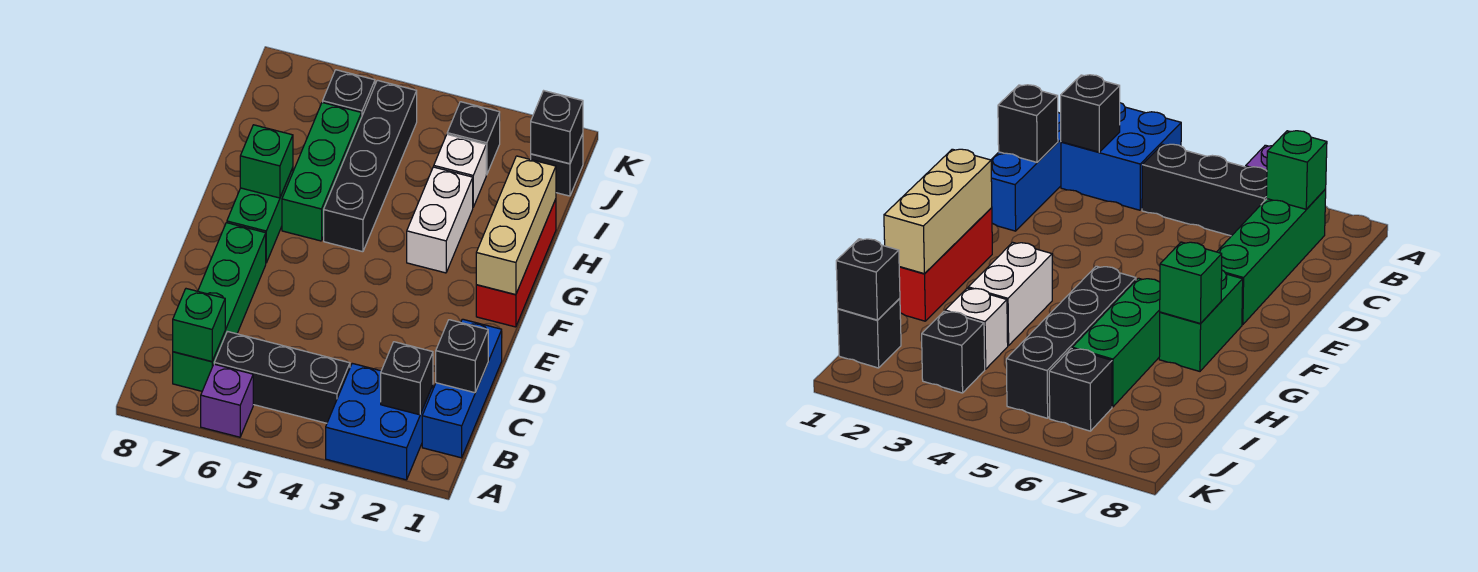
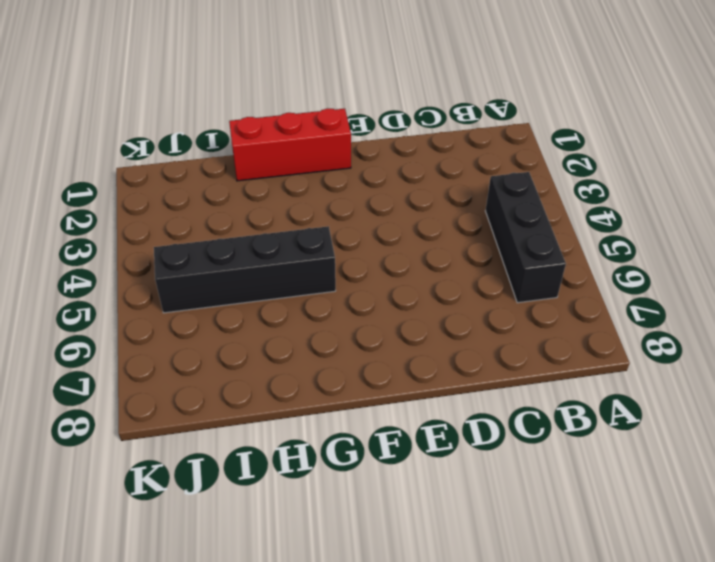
none -> blue brick A2:B3 level 1
none -> purple brick A6 level 1
none -> blue brick B1:D1 level 1

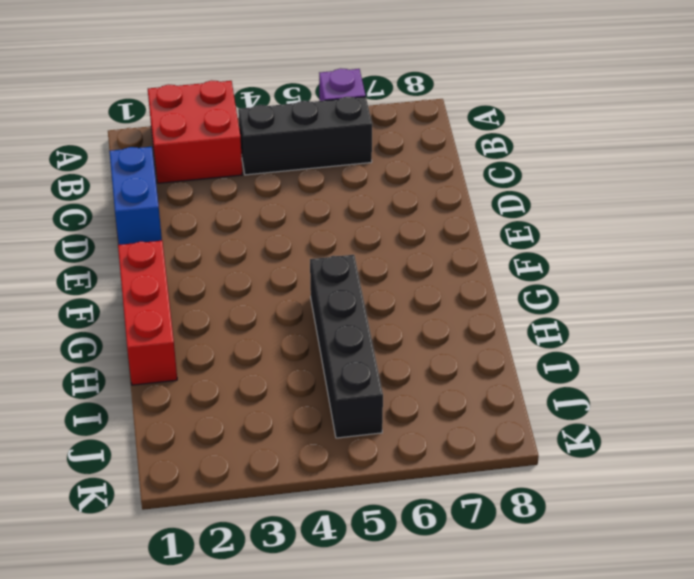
red brick A2:B3 level 1 -> blue brick A2:B3 level 1
blue brick C1:D1 level 1 -> blue brick B1:D1 level 1
none -> green brick B7:E7 level 1
none -> green brick F7:G7 level 1
none -> white brick G3:H3 level 1

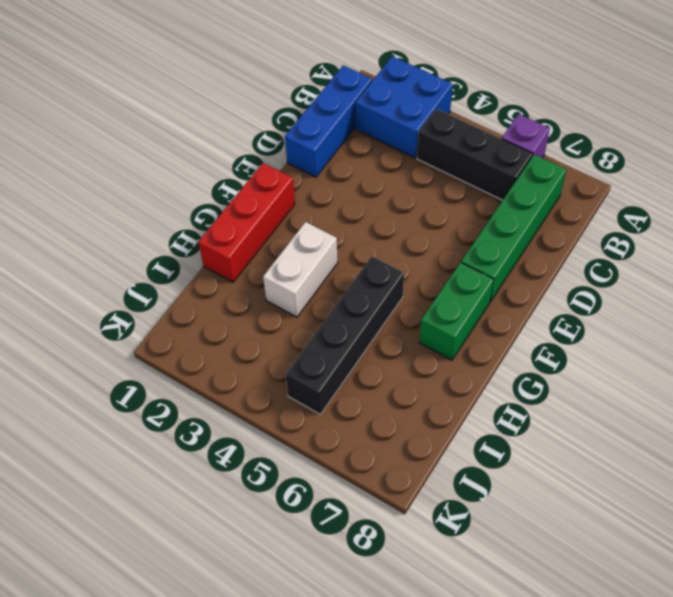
none -> green brick G6:I6 level 1
none -> white brick I3 level 1
none -> black brick J1 level 1

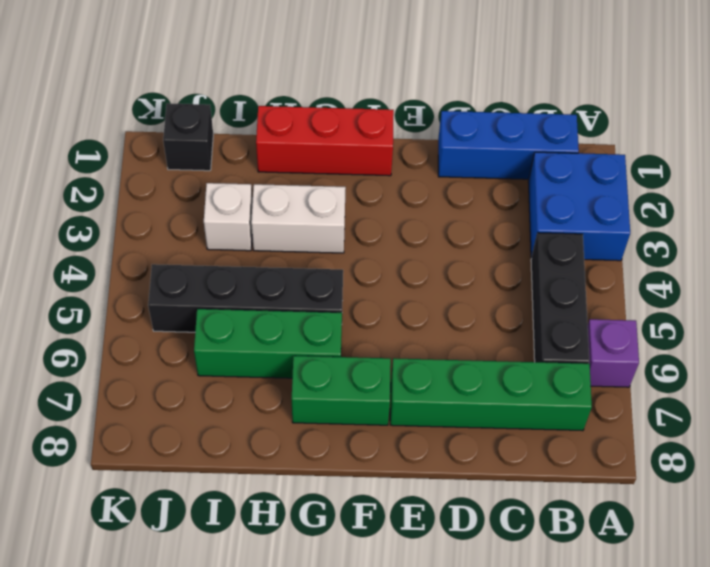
none -> black brick J3 level 1
none -> black brick J6 level 1
none -> black brick B2 level 2

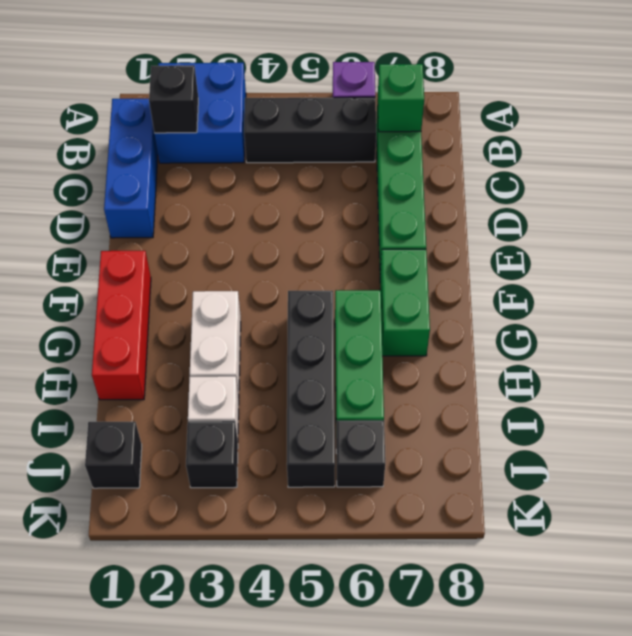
none -> black brick C1 level 2
none -> tan brick F1:H1 level 2
none -> green brick G7 level 2

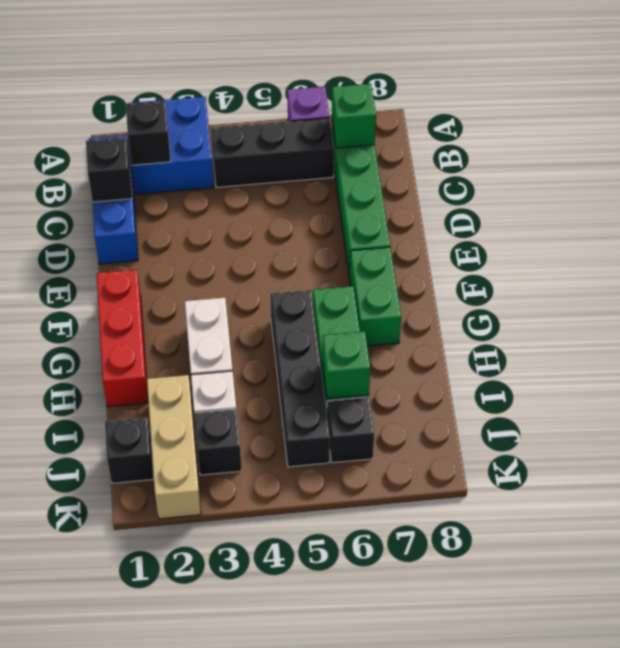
tan brick I2:K2 level 1 -> tan brick F1:H1 level 2
green brick I6 level 2 -> green brick G7 level 2
none -> black brick J1 level 2

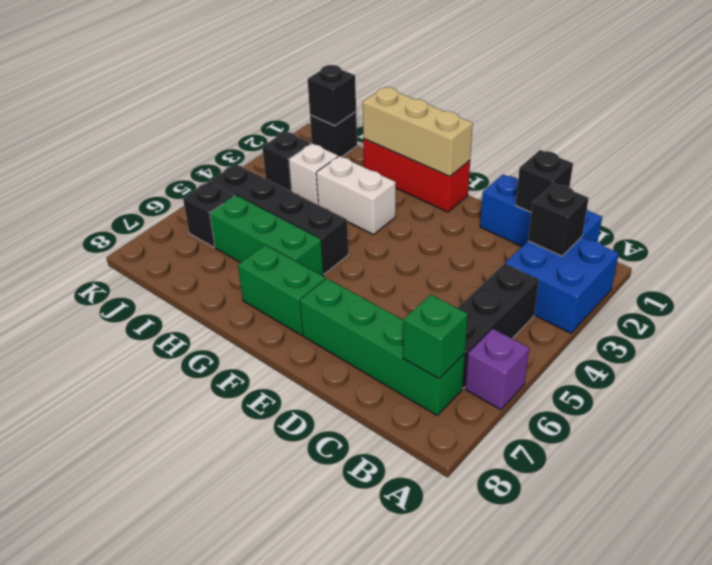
none -> green brick G7 level 2

